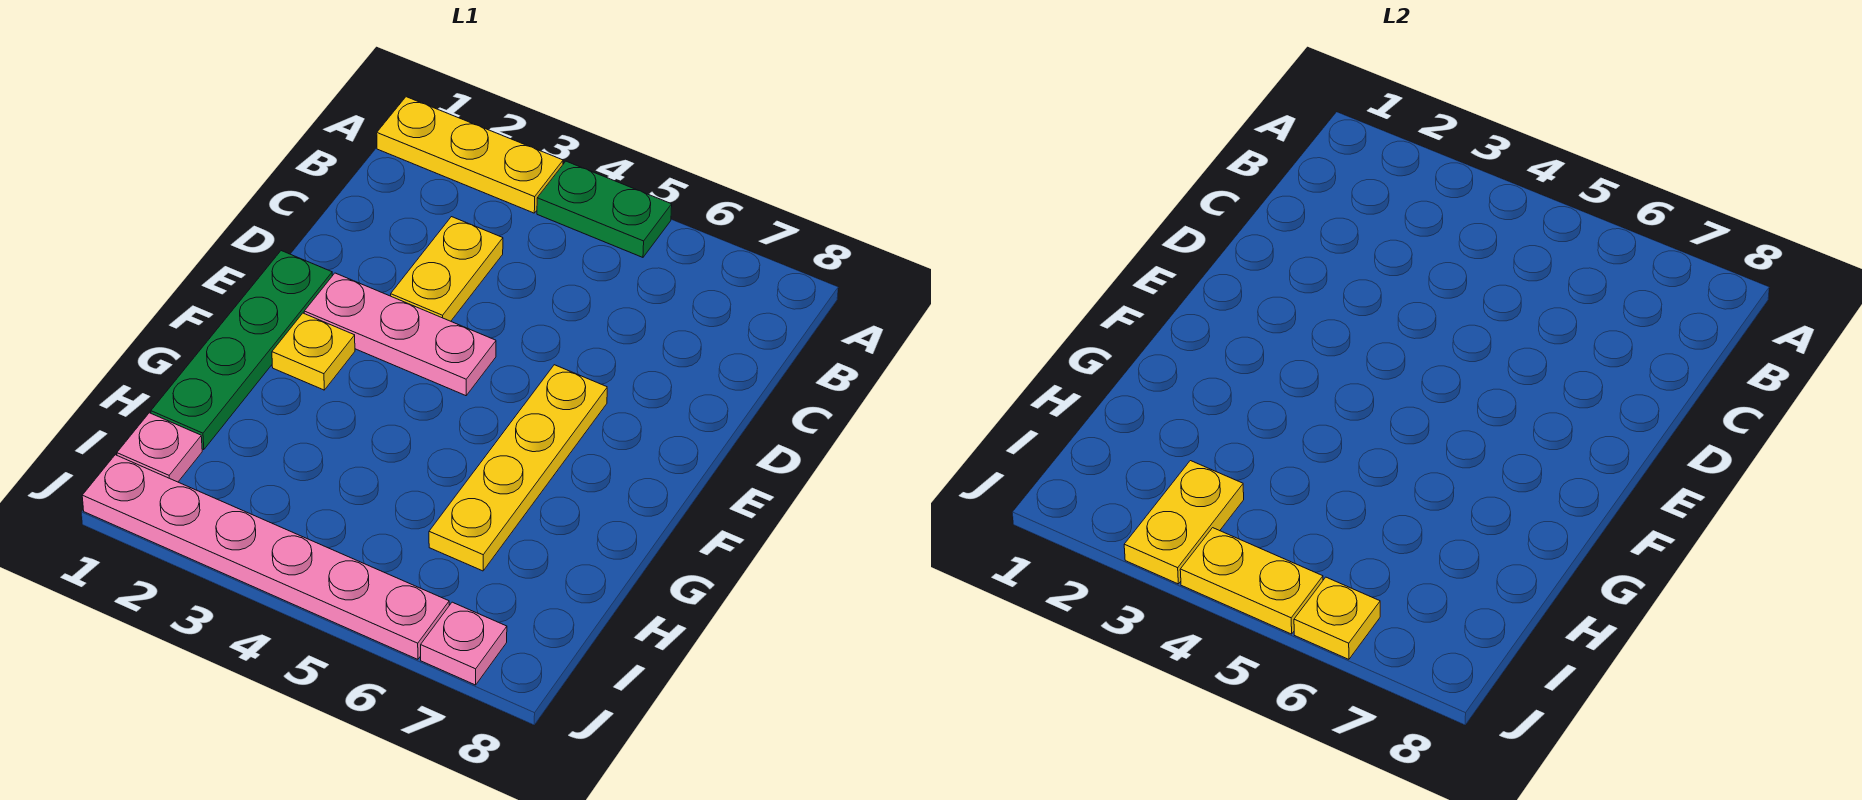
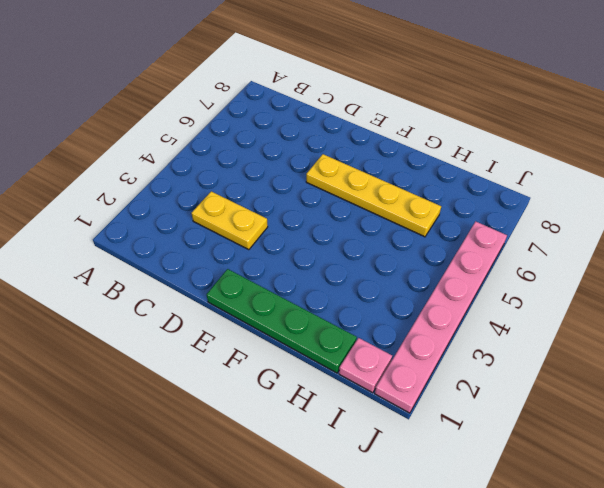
none -> yellow plate A1:A3 level 1
none -> green plate A4:A5 level 1
none -> pink plate E2:E4 level 1

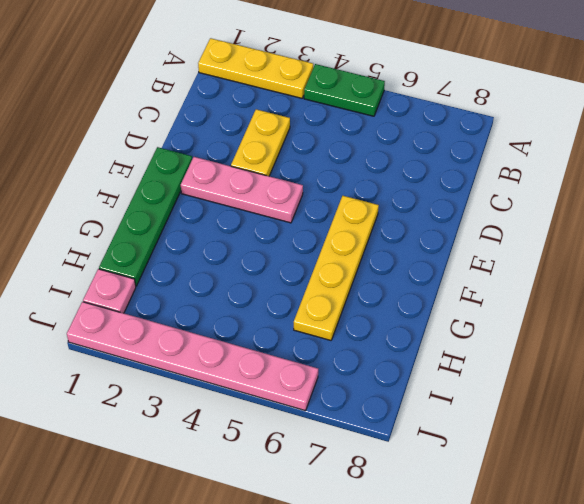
none -> yellow plate F2 level 1
none -> pink plate J7 level 1
none -> yellow plate I3:J3 level 2

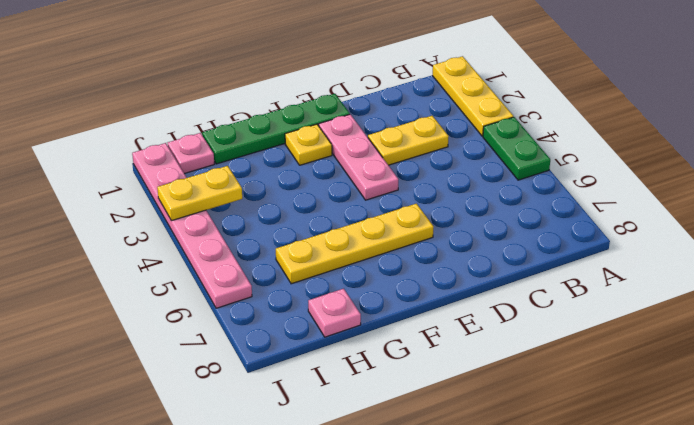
pink plate H8 level 1 -> pink plate J7 level 1
none -> yellow plate J4:J5 level 2
none -> yellow plate J6 level 2

